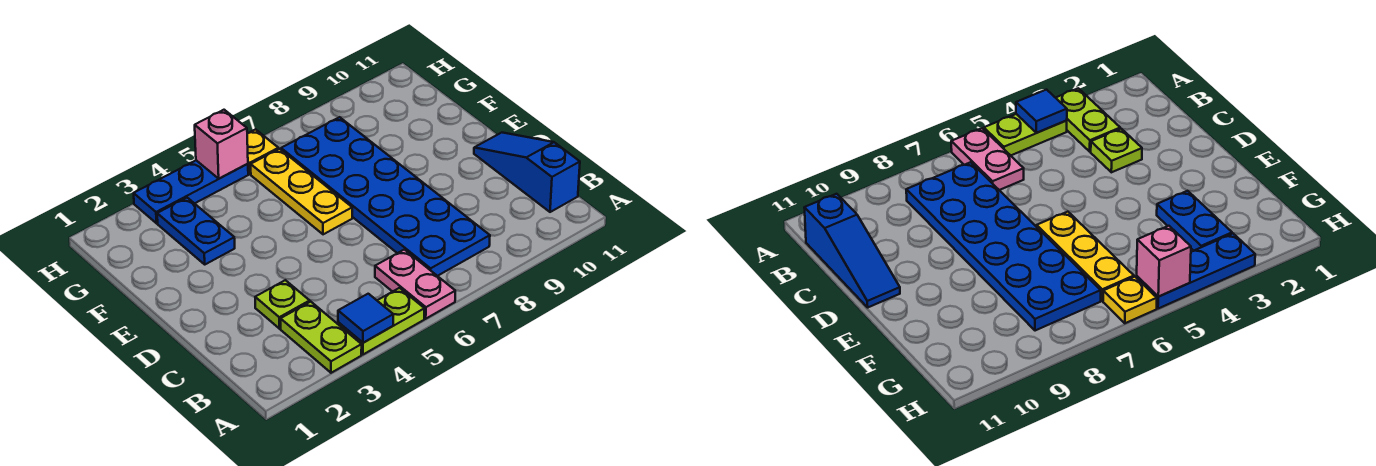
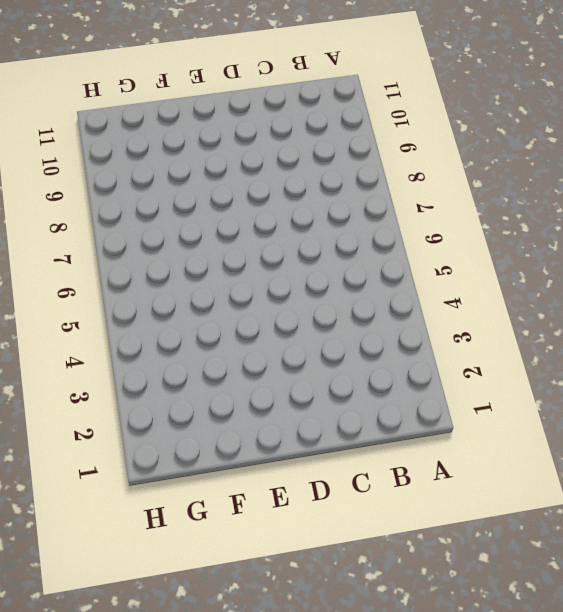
none -> lime plate A3:B3 level 1
none -> lime plate A4:A5 level 1
none -> pink plate A6:B6 level 1

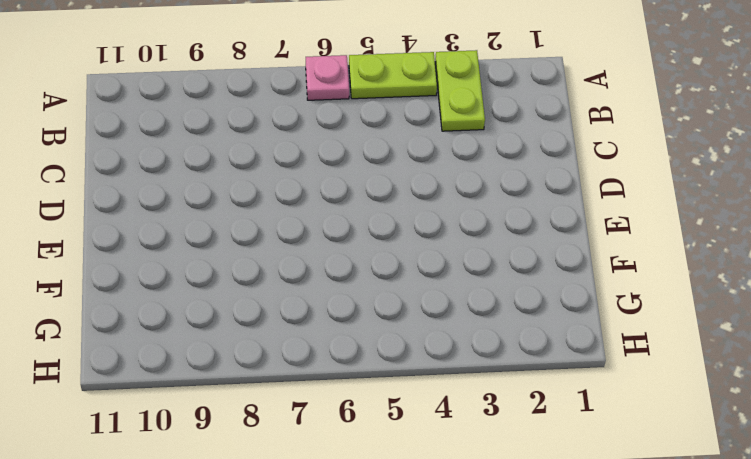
pink plate A6 level 1 -> pink plate A6:B6 level 1
none -> blue plate B7:G8 level 1
none -> blue slope B11:D11 level 1 top B
none -> lime plate C3 level 1

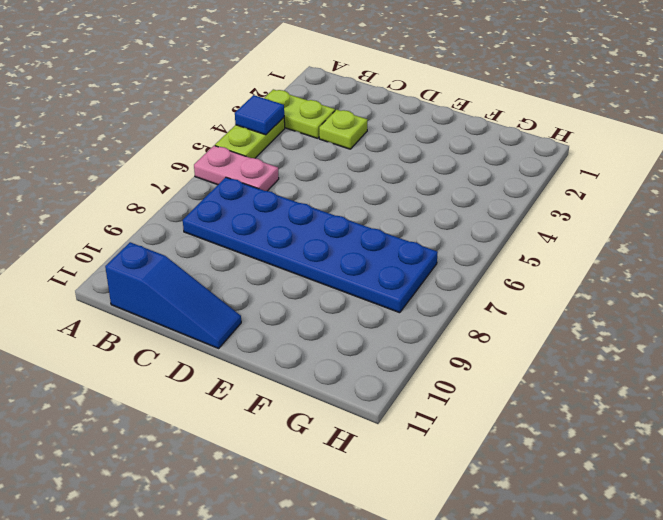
none -> yellow plate E6:G6 level 1
none -> blue plate F3:G3 level 1
none -> blue plate H3:H5 level 1

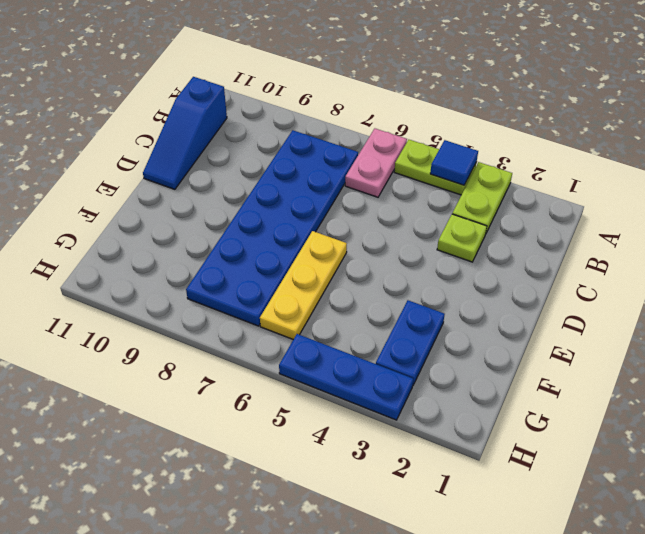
none -> yellow plate H6 level 1
none -> pink brick H5 level 2

